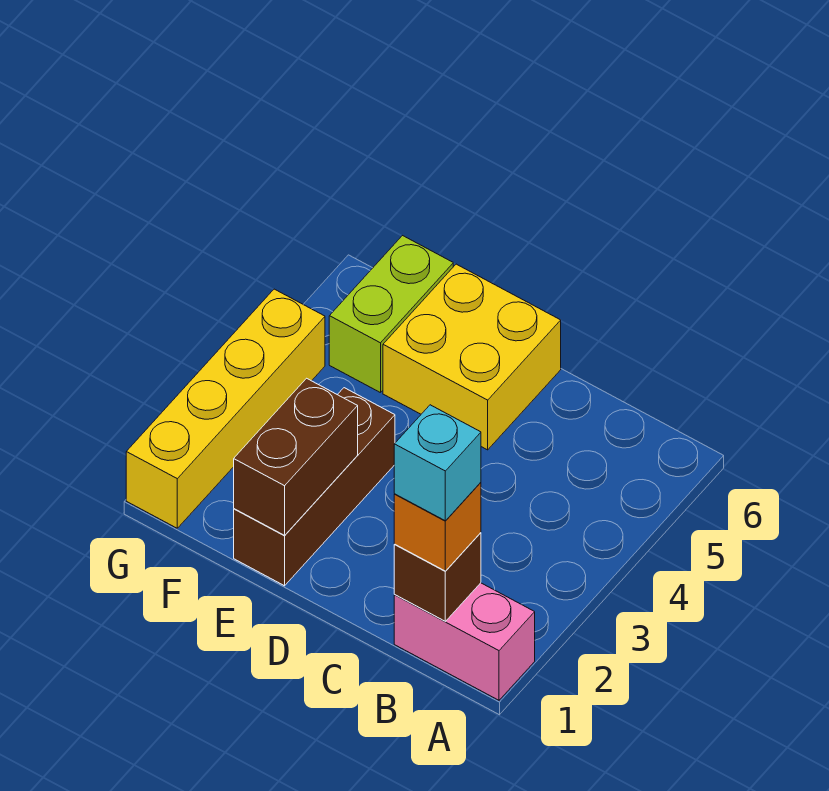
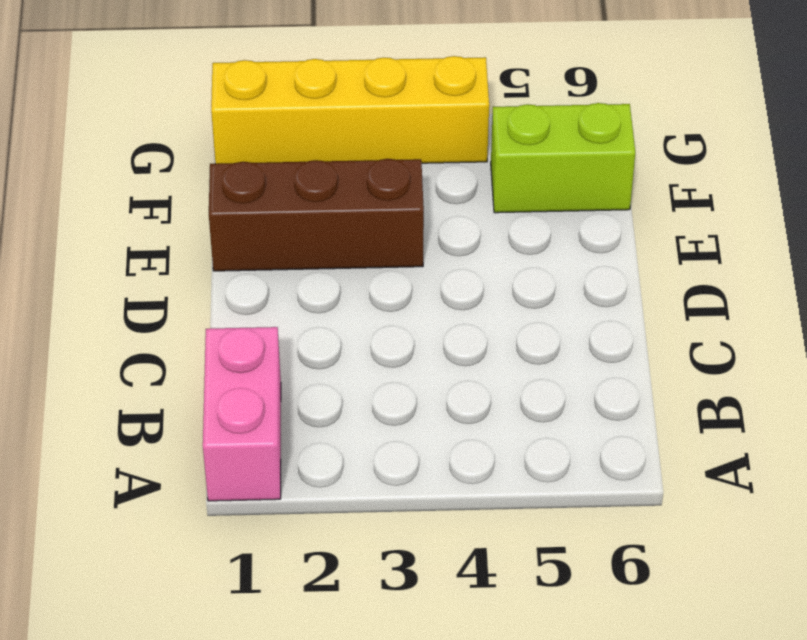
none -> yellow brick D5:E6 level 1
none -> brown brick B1 level 2

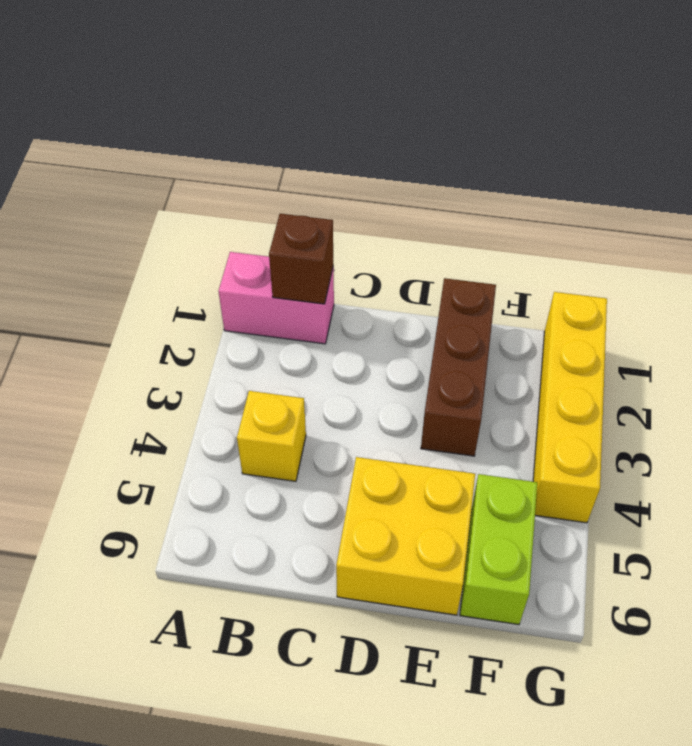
yellow brick B4 level 1 -> none
none -> brown brick E1:E2 level 2
none -> orange brick B1 level 3

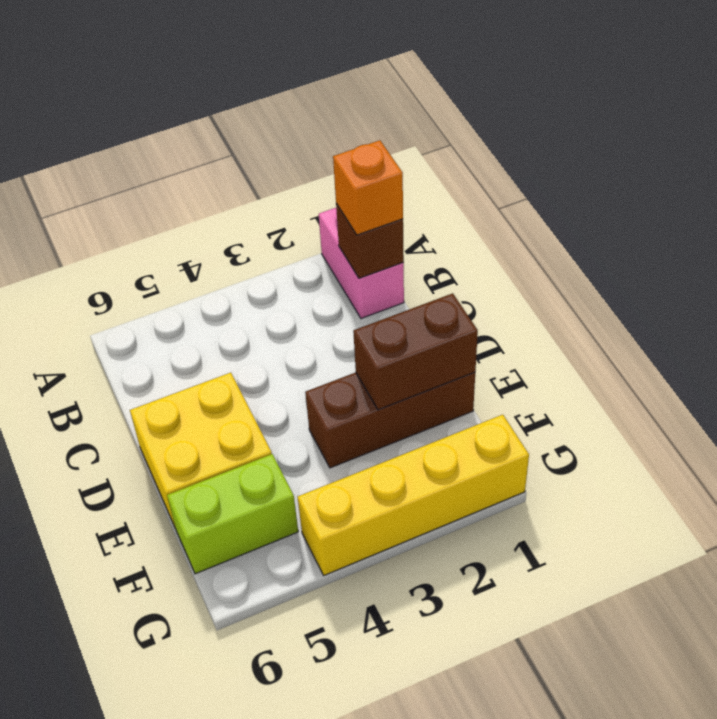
none -> cyan brick B1 level 4

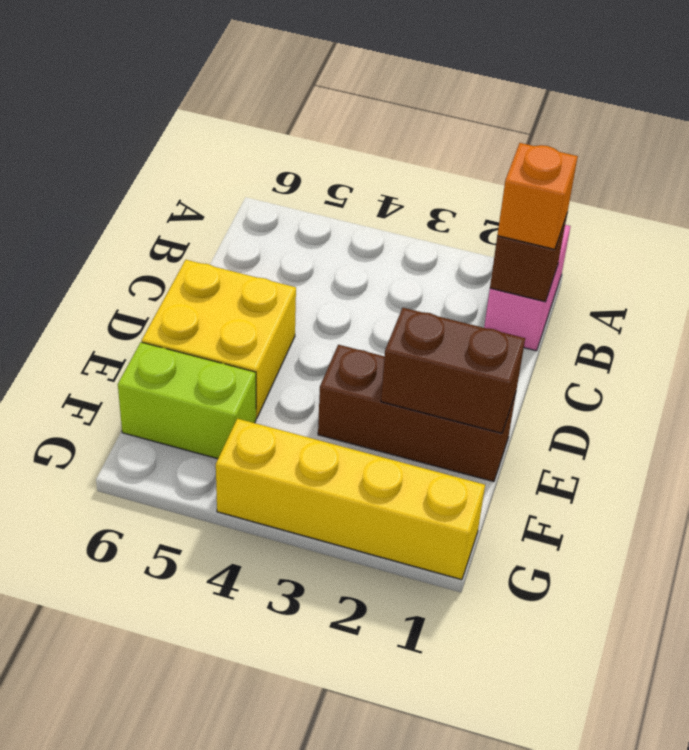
none -> cyan brick B1 level 4

